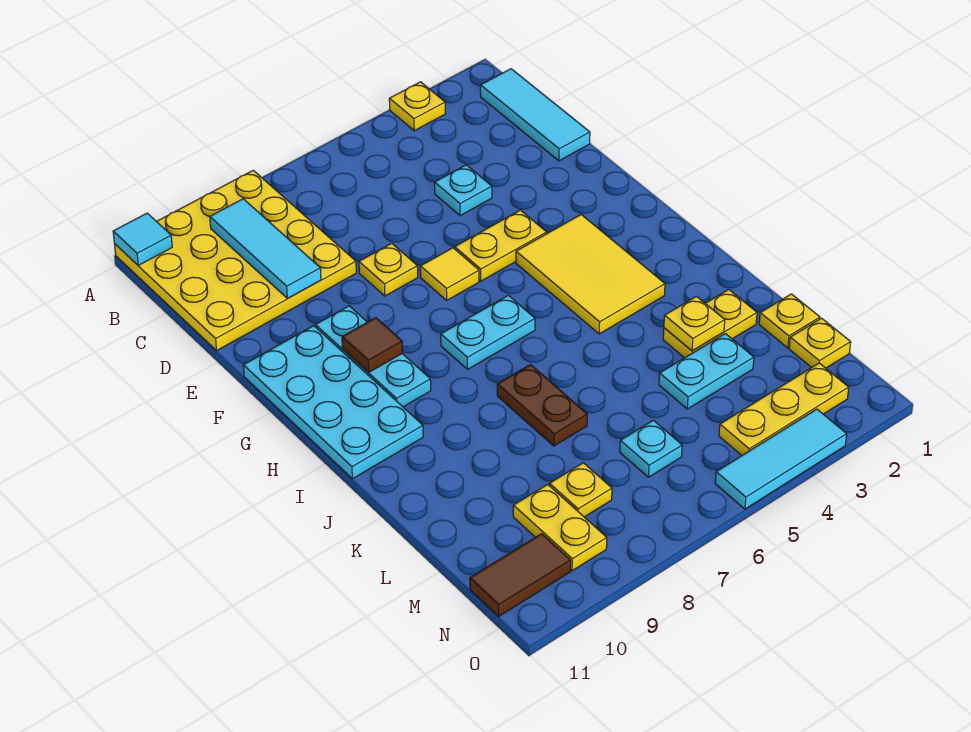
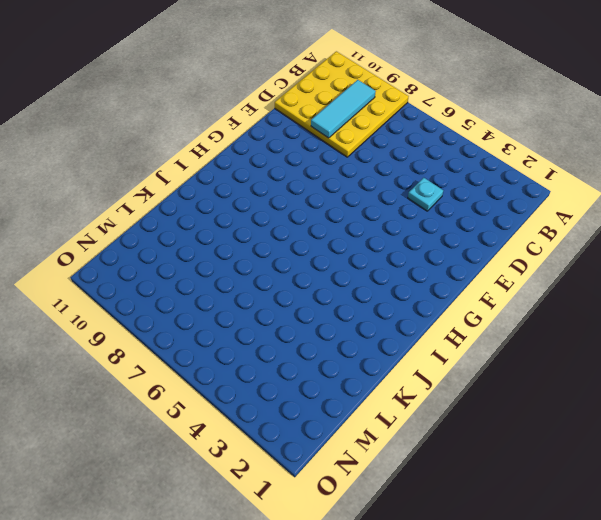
none -> yellow plate A3 level 1
none -> cyan tile B1:D1 level 1
none -> yellow plate E7 level 1

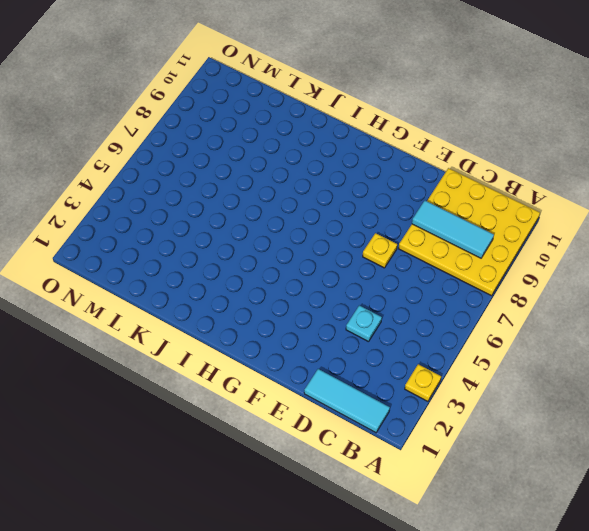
none -> yellow plate F4:F5 level 1
none -> yellow tile F6 level 1
none -> cyan plate F9:H9 level 1

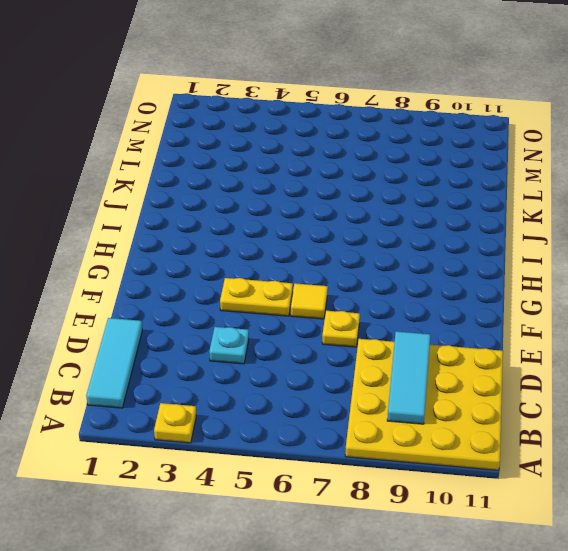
none -> cyan plate F9:H9 level 1
none -> cyan plate F10:I11 level 1
none -> yellow tile G3:I4 level 1

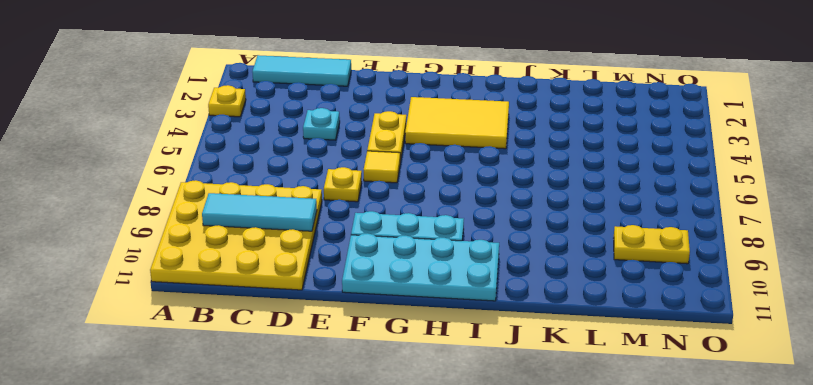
none -> cyan plate H6:H7 level 1
none -> brown plate J7:K7 level 1
none -> yellow plate K2:K3 level 1

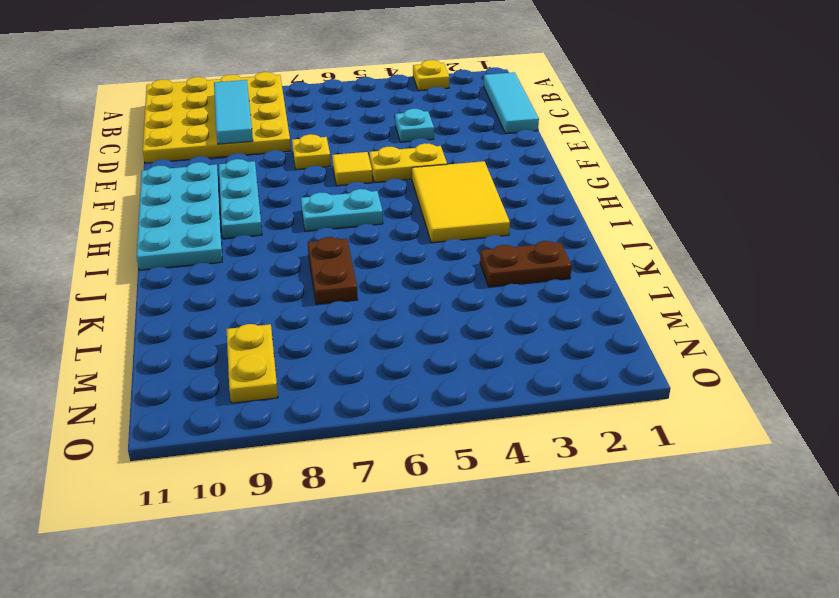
brown plate K2:K3 level 1 -> yellow plate K2:K3 level 1
none -> yellow plate L1 level 1
none -> cyan plate L3:L4 level 1
none -> yellow plate M1 level 1

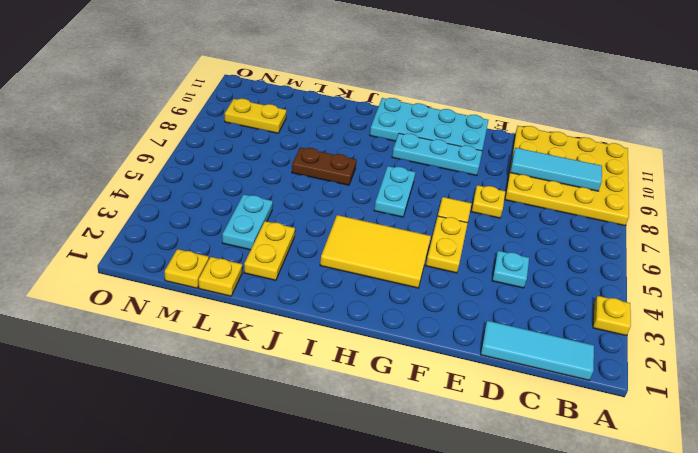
none -> cyan plate M6 level 1
none -> yellow plate M8 level 1
none -> yellow plate N2:N4 level 1

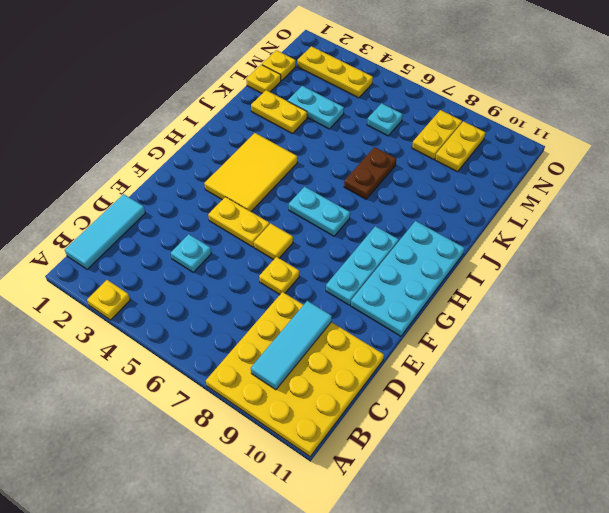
yellow plate M8:N8 level 1 -> yellow plate M8 level 1
none -> brown tile N10:N11 level 1
none -> cyan tile O3:O5 level 1
none -> cyan tile A11 level 2

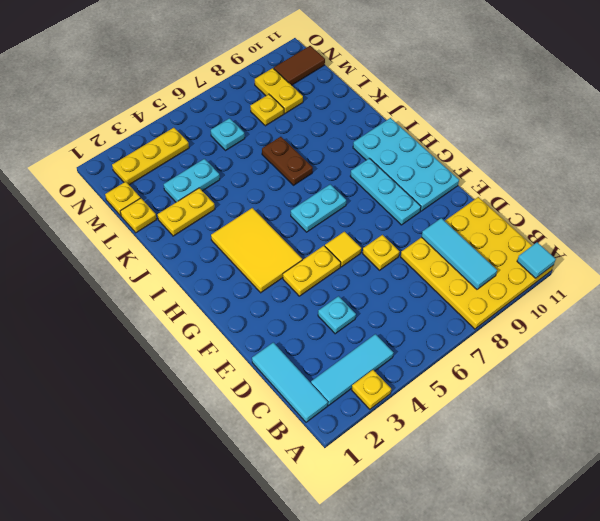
cyan tile B2:B4 level 1 -> cyan tile O3:O5 level 1
none -> brown tile G9 level 2
none -> yellow plate K3 level 2

